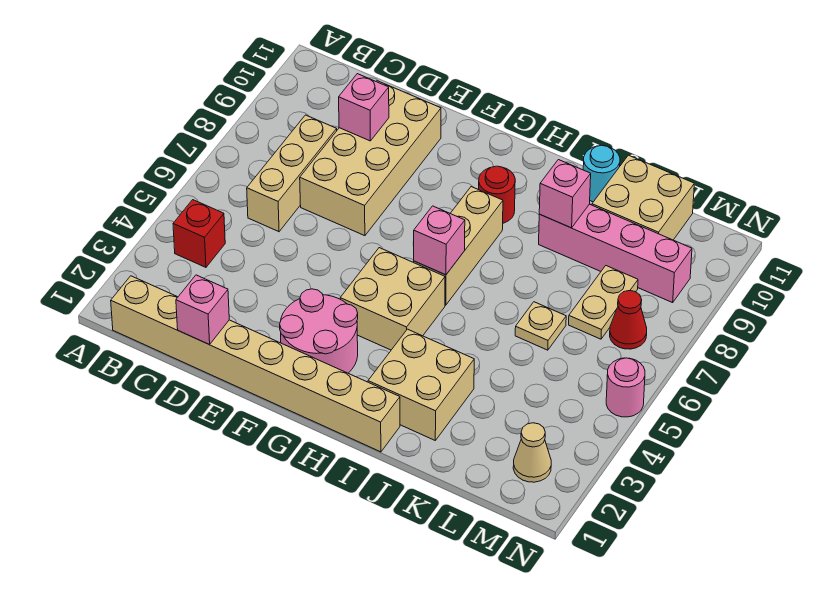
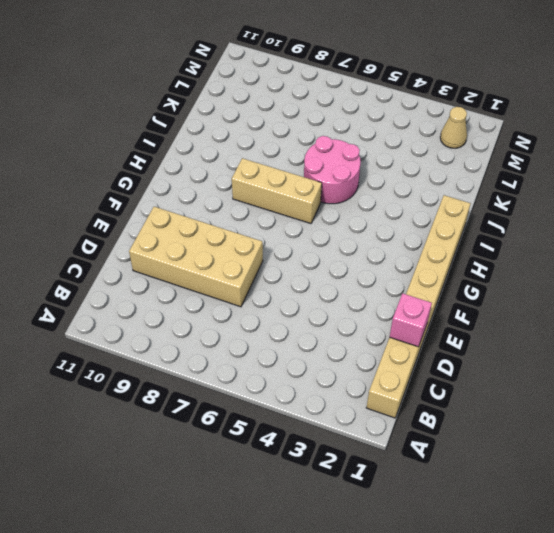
pink round brick I5:J6 level 1 -> pink round brick F2:G3 level 1
none -> red brick B4 level 1
none -> tan brick C6:C8 level 1
none -> tan brick G4:H5 level 1

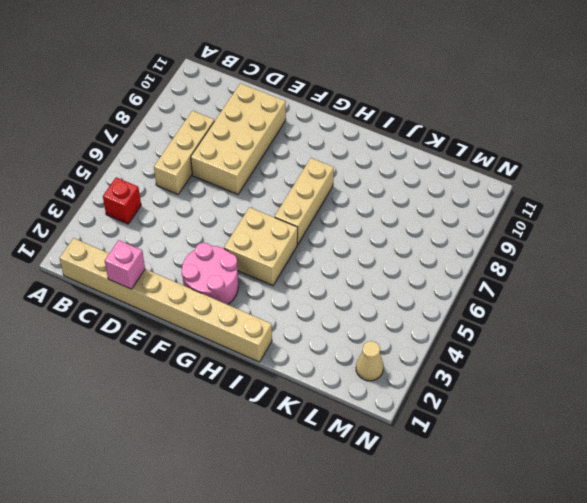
none -> red round brick H9 level 1
none -> tan brick I2:J3 level 1
none -> pink brick J9:M9 level 1

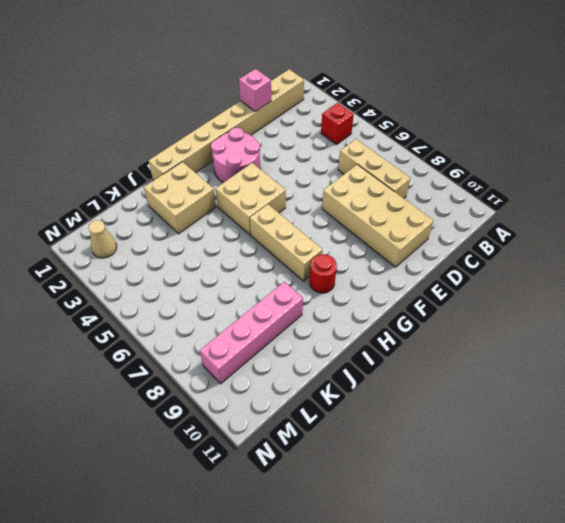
none -> cyan round brick J11 level 1
none -> tan plate K6 level 1
none -> tan brick K10:L11 level 1

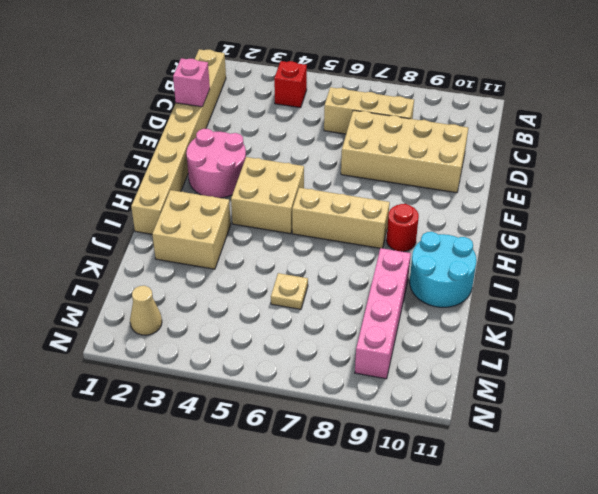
cyan round brick I10:J11 level 1 -> cyan round brick J11 level 1
none -> tan brick K10:L11 level 1
none -> tan plate L7:L8 level 1
none -> red cone M7 level 1

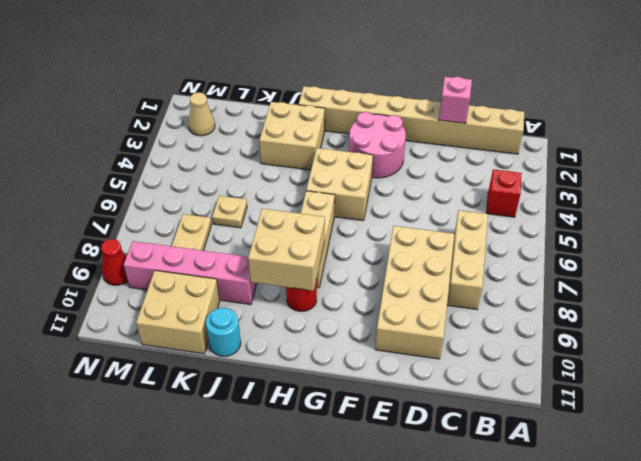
tan brick H8:I9 level 2 -> none
red cone N9 level 1 -> red cone M7 level 1
none -> pink round brick N5 level 1
none -> pink brick D9 level 2
none -> pink brick H6 level 2

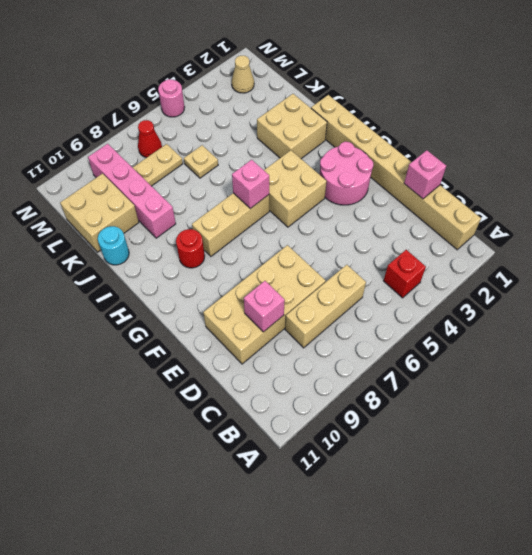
none -> pink brick J9 level 2

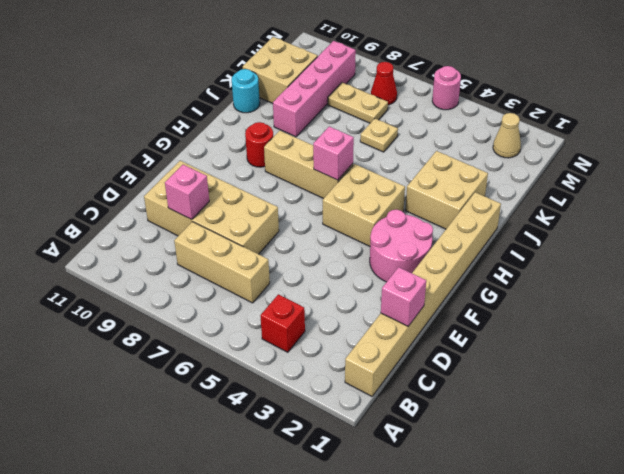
none -> pink brick J9 level 2

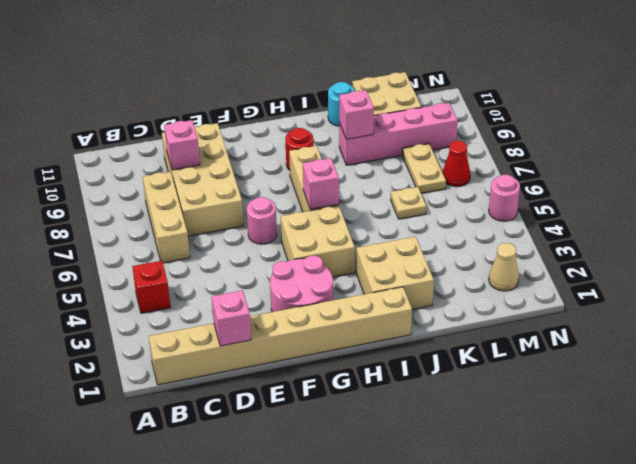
pink round brick F6 level 1 -> none

